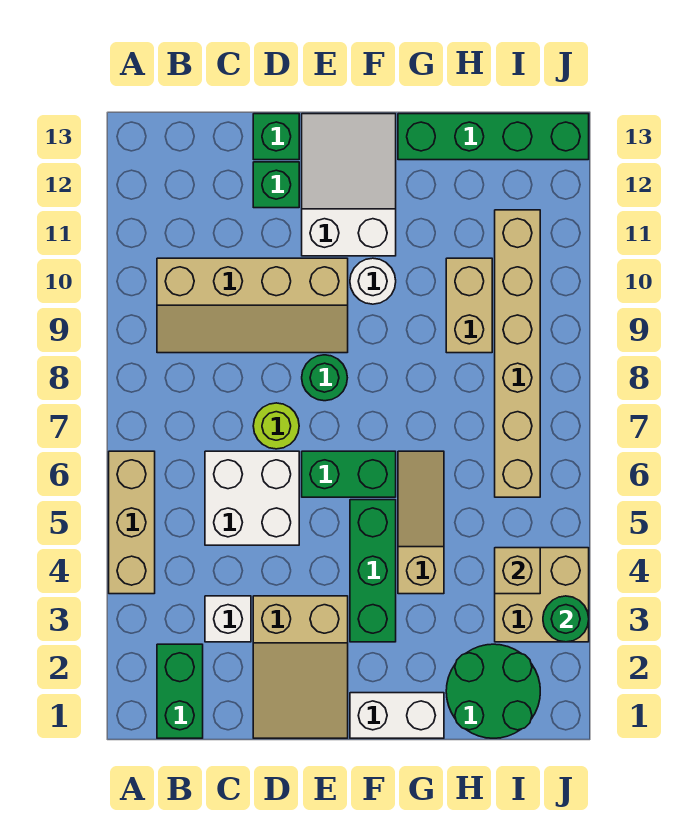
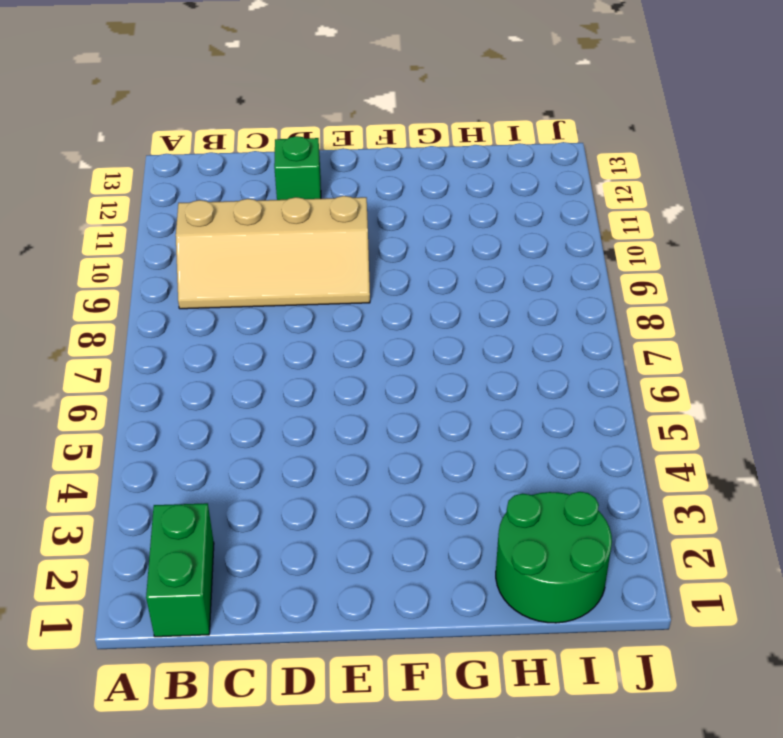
none -> tan brick A4:A6 level 1
none -> white brick C3 level 1
none -> white brick C5:D6 level 1

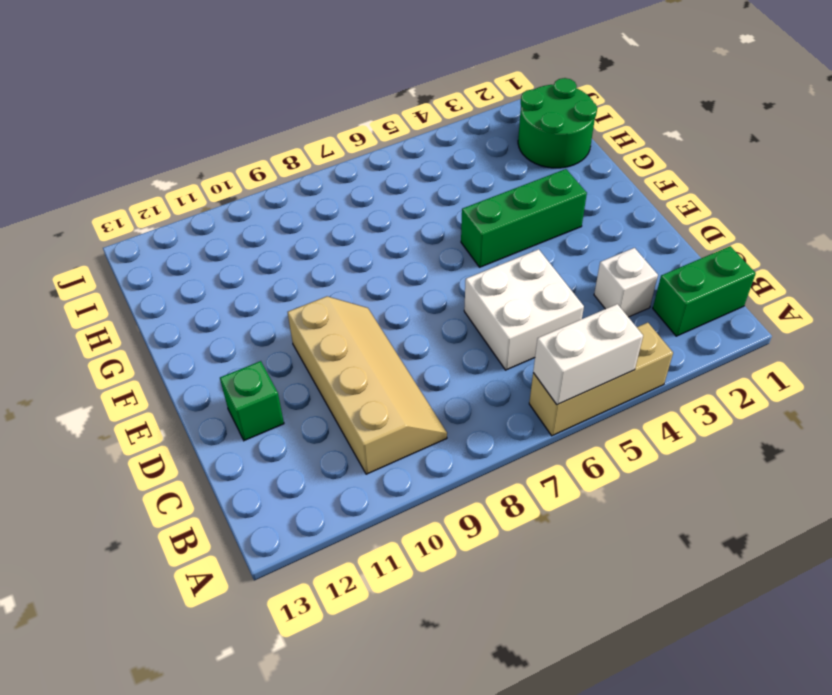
white brick A5:A6 level 2 -> white brick F1:G1 level 1
none -> tan slope D1:E3 level 1 top 3
none -> lime round brick D7 level 1
none -> green brick D13 level 1

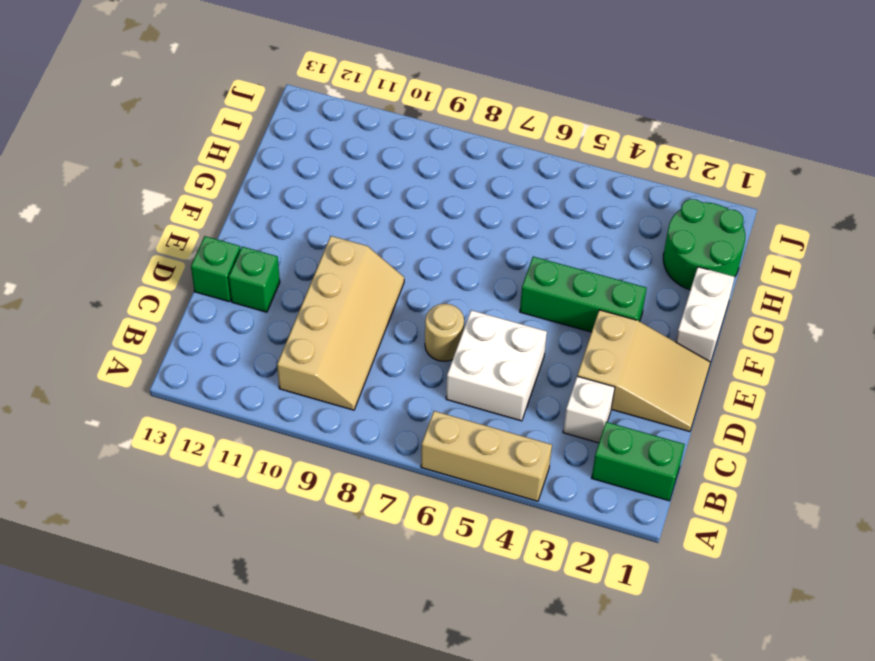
tan round brick D7 level 1 -> lime round brick D7 level 1
none -> green brick E6:F6 level 1
none -> green round brick E8 level 1
none -> white slope E11:F13 level 1 top 11

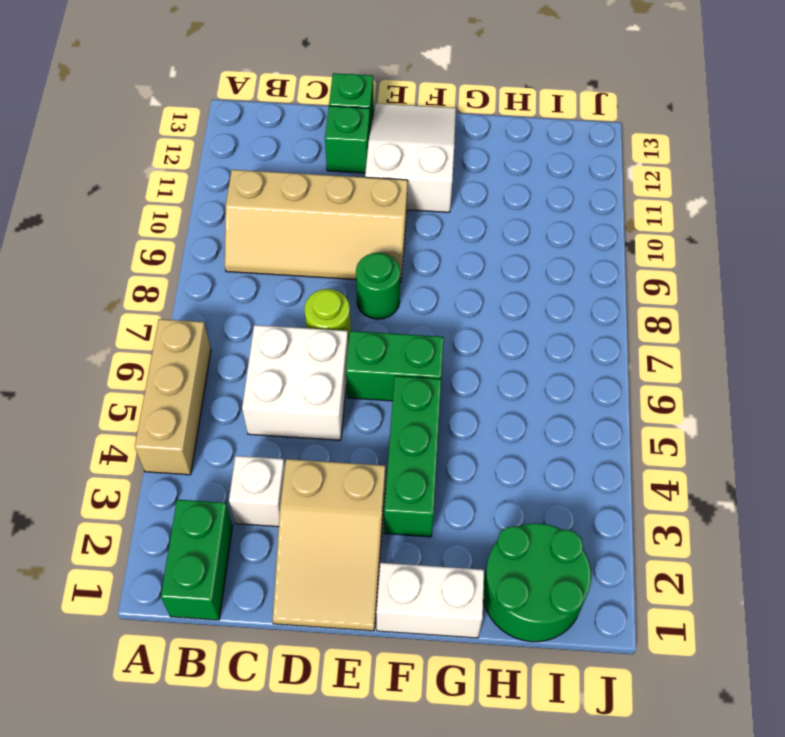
none -> white round brick F10 level 1
none -> tan slope G4:G6 level 1 top 4
none -> green brick G13:J13 level 1

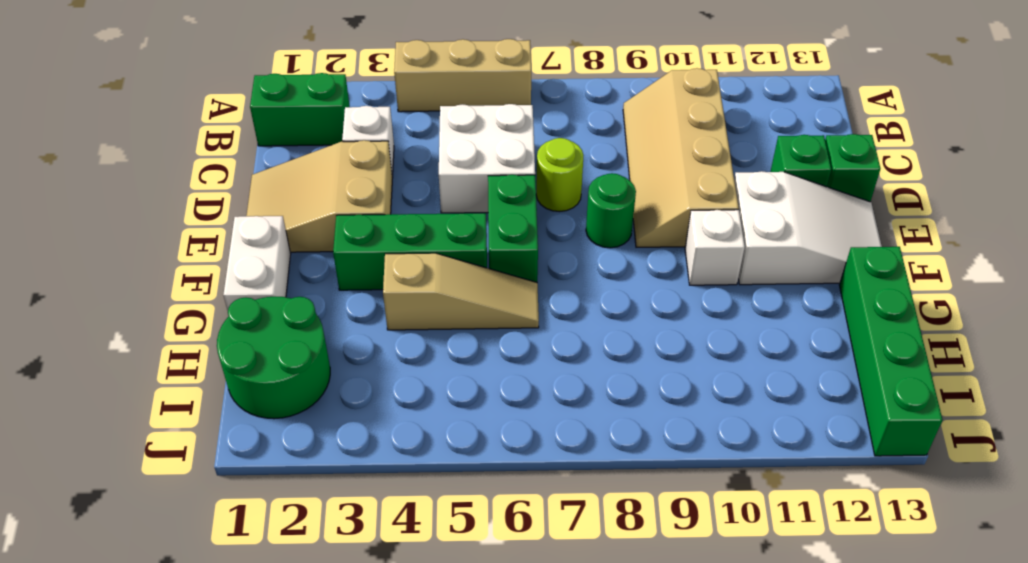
white brick F10 level 1 -> white round brick F10 level 1
none -> tan brick H9:H10 level 1
none -> tan brick I3:J4 level 1
none -> tan brick I6:I11 level 1

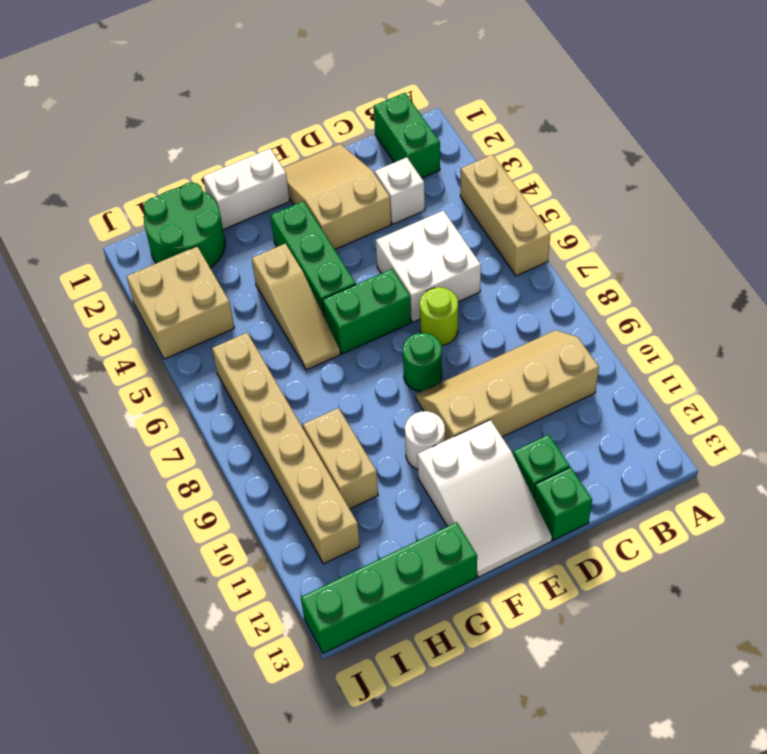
none -> tan brick I4 level 2
none -> green round brick J3 level 2

